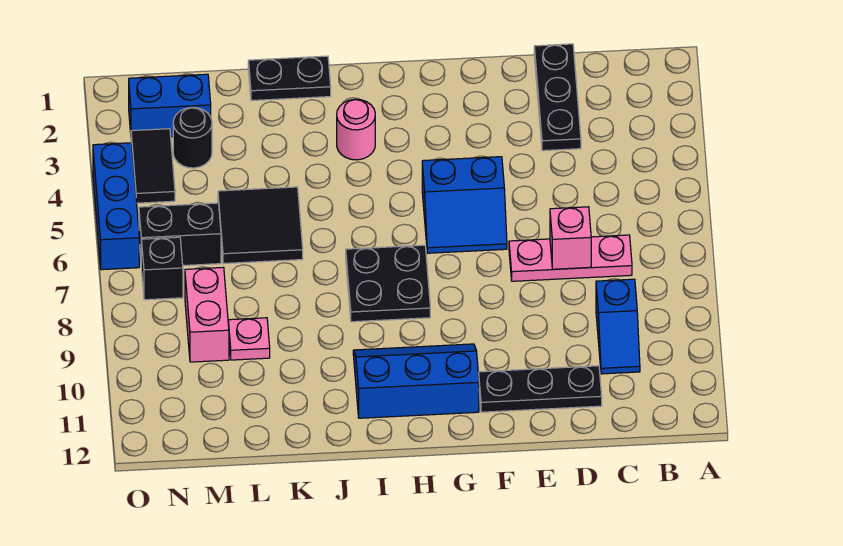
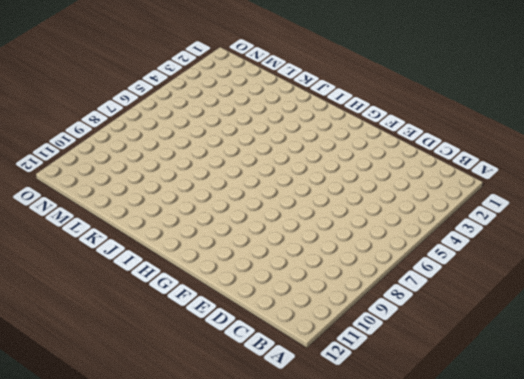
none -> pink plate C7:E7 level 1
none -> blue slope C9:C10 level 1 top 9
none -> black plate D1:D3 level 1

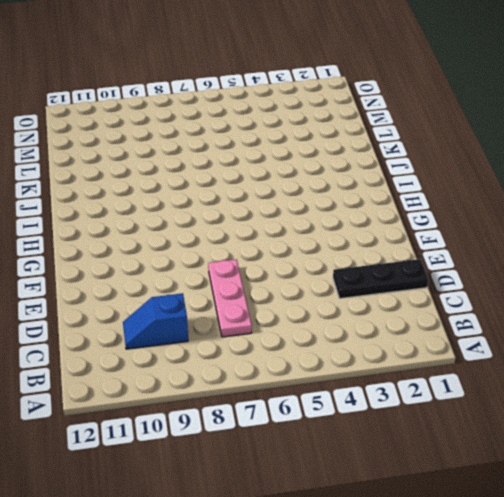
none -> black plate D11:F11 level 1
none -> blue slope F5:G6 level 1 top 5
none -> blue slope G10:I11 level 1 top 11

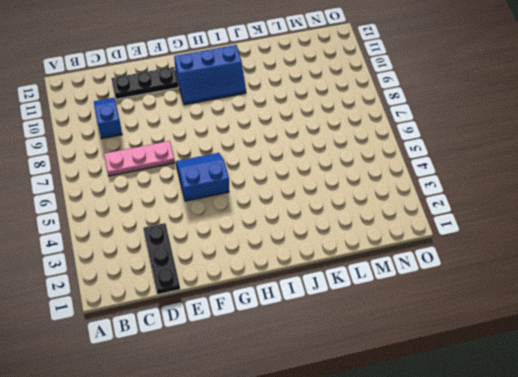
none -> black plate H7:I8 level 1
none -> pink round brick I3 level 1
none -> black plate J1:K1 level 1

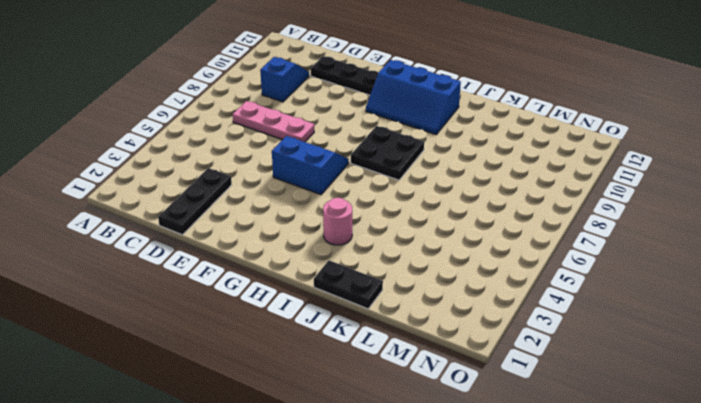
none -> black tile K5:L6 level 1
none -> pink plate L9 level 1
none -> blue brick M2:N2 level 1

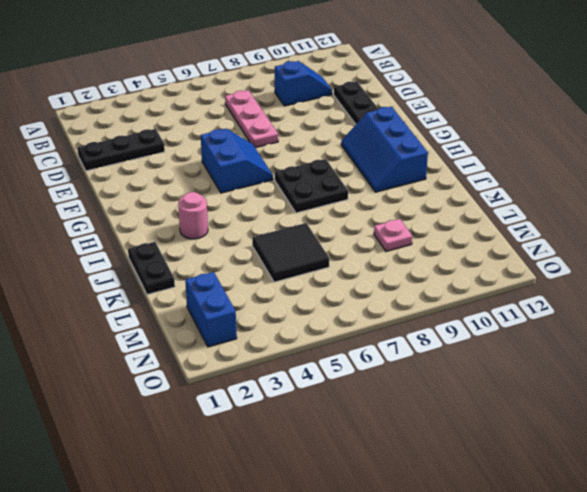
none -> black round brick M3 level 1
none -> black brick M6:N6 level 1
none -> pink brick M8:M9 level 1

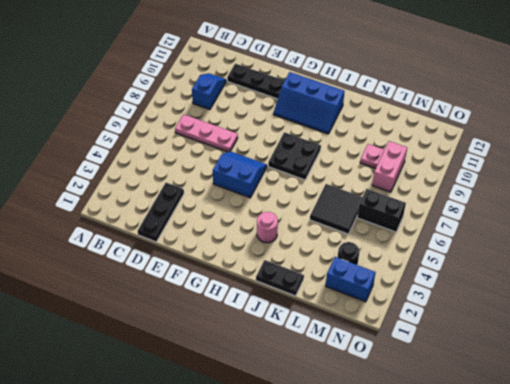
none -> black tile N3:N4 level 1
none -> black brick N7 level 1
none -> blue brick O4:O6 level 1

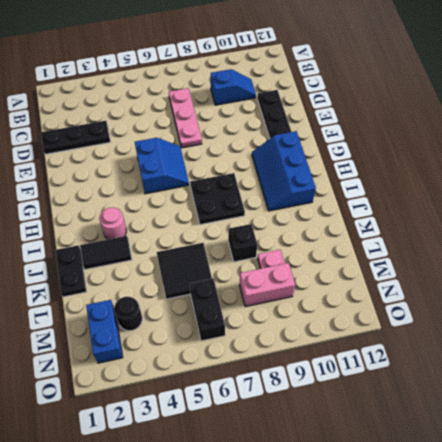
black tile J2:J3 level 1 -> black tile N3:N4 level 1
black brick K8 level 1 -> black brick N7 level 1
none -> blue brick O4:O6 level 1
none -> pink brick D7 level 2

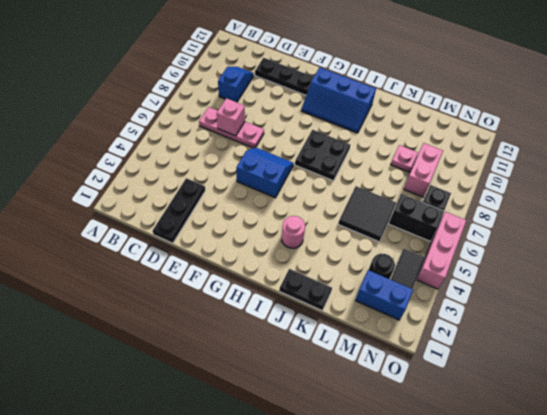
pink brick O4:O6 level 1 -> blue brick O4:O6 level 1

